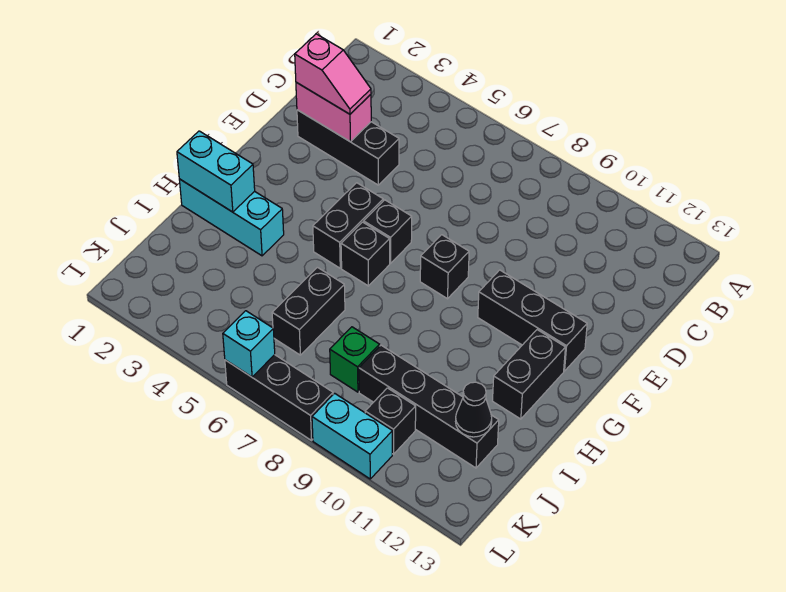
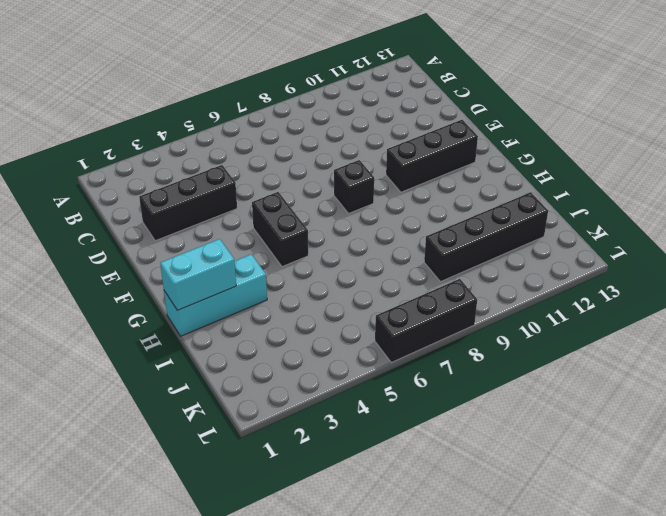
none -> black brick F6 level 1
none -> black brick G6 level 1
none -> black brick G12:H12 level 1

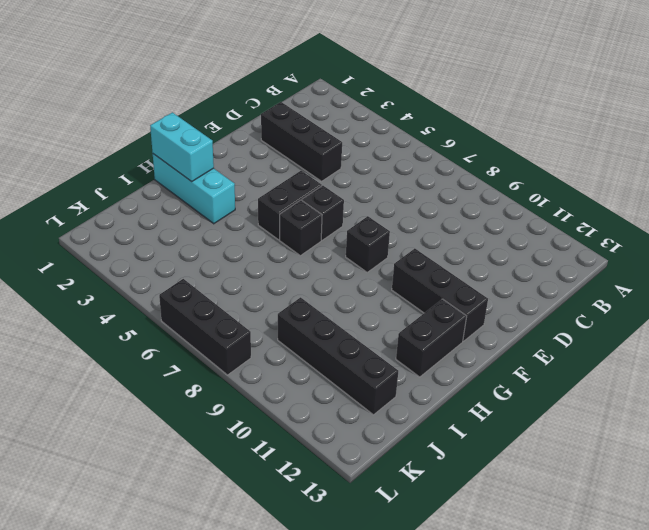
none -> black brick I6:J6 level 1
none -> green brick J8 level 1
none -> black brick K10 level 1

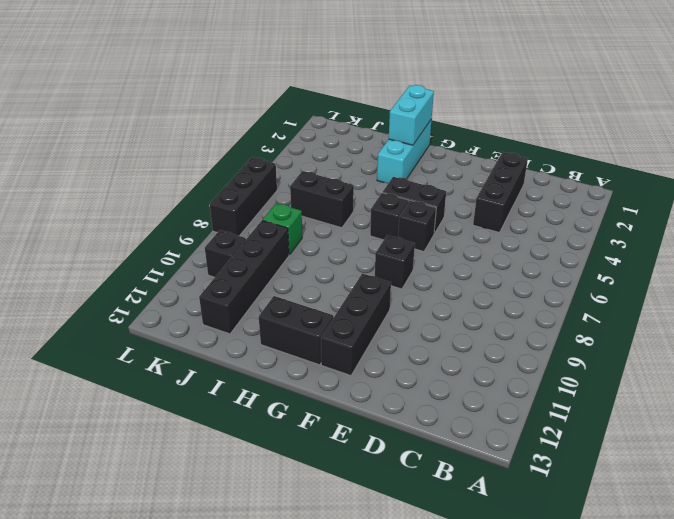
none -> cyan brick L9:L10 level 1
none -> pink brick D2:D3 level 2
none -> black cone J12 level 2

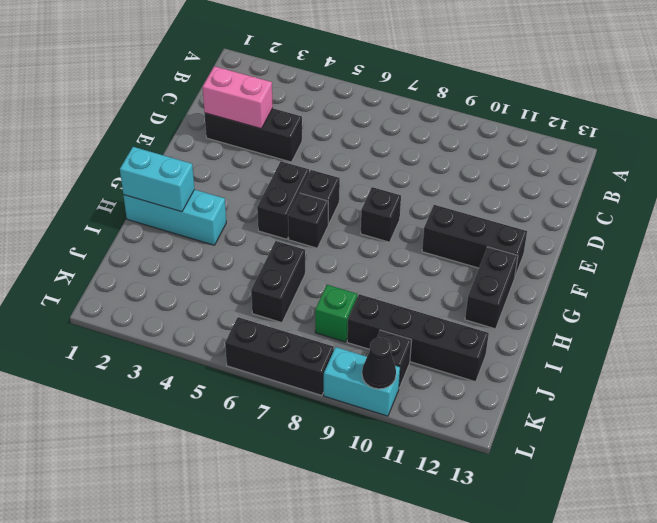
black cone L10 level 2 -> black cone J12 level 2
none -> cyan brick L6 level 2
none -> pink slope D2:D3 level 3 top 2

